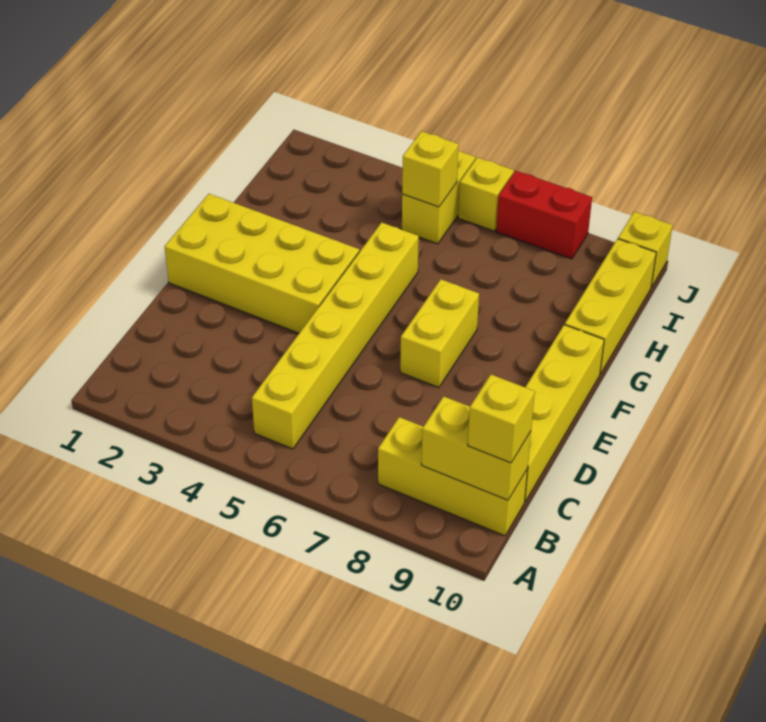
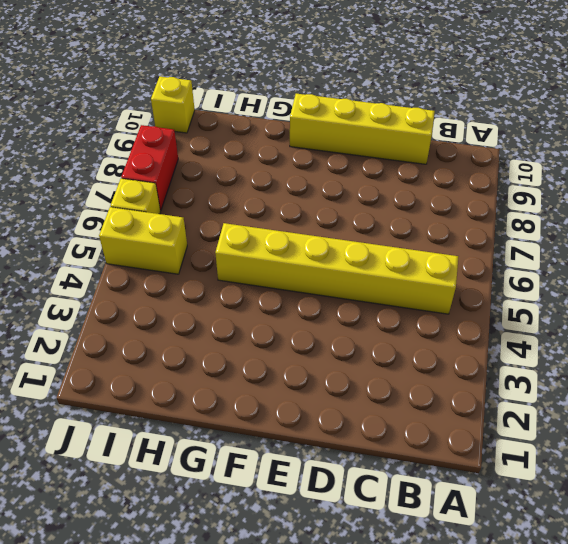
none -> yellow brick B8:B10 level 1
none -> yellow brick E1:F4 level 1
none -> yellow brick E7:F7 level 1

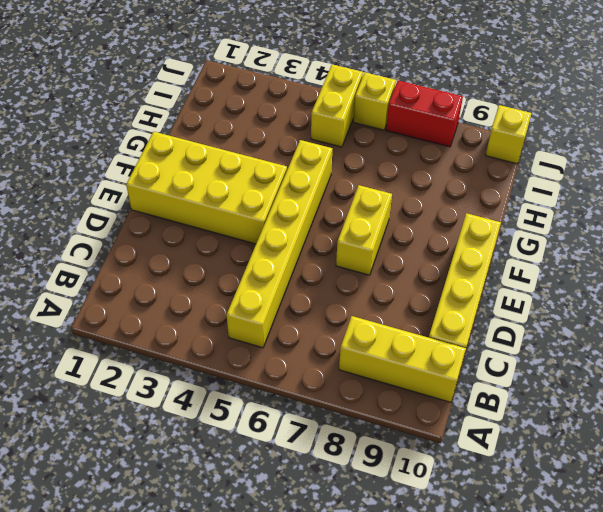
none -> yellow brick G10:I10 level 1
none -> yellow brick B9:B10 level 2
none -> yellow brick I5 level 2

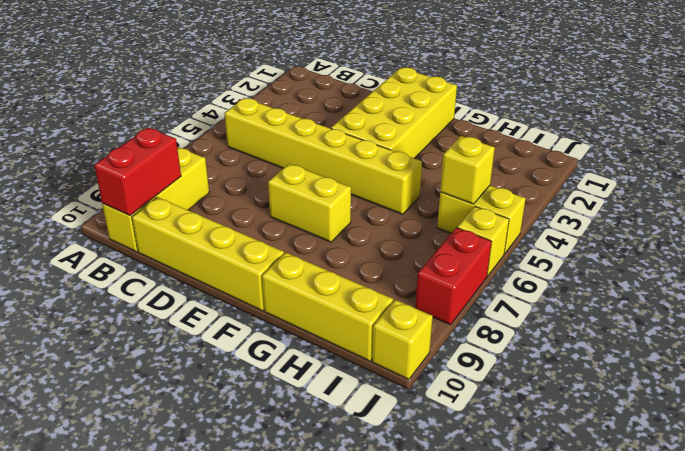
red brick B9:B10 level 2 -> yellow brick B9:B10 level 2
none -> yellow brick B10 level 3

